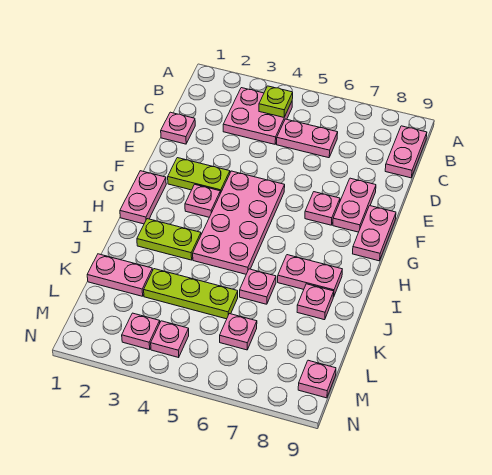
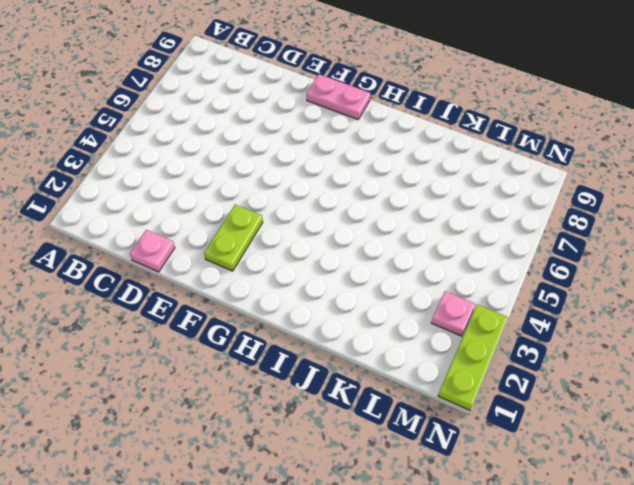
lime plate N1:N3 level 1 -> lime plate K3:K5 level 1
none -> pink plate B3:C4 level 1
none -> pink plate B9:C9 level 1
none -> pink plate C5:C6 level 1

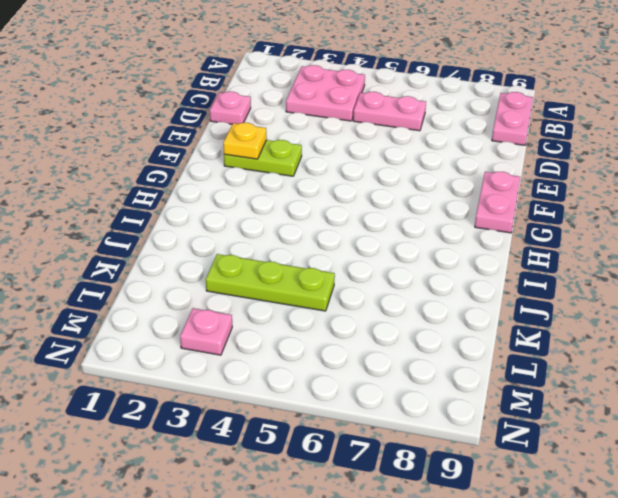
yellow plate F2 level 2 -> none
none -> pink plate E8:F8 level 1
none -> pink plate F4:I5 level 1
none -> pink plate F7 level 1

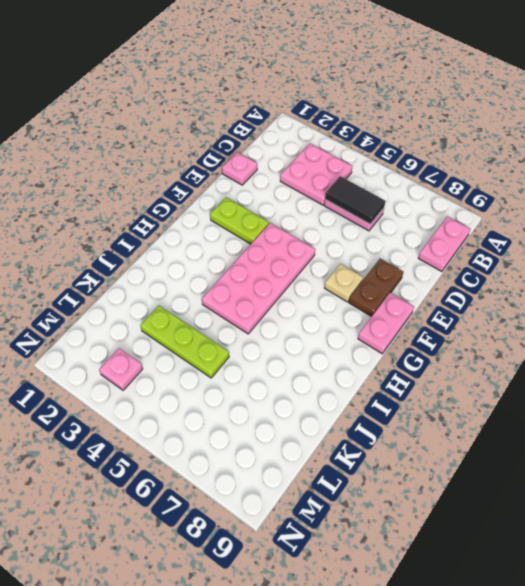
black tile C5:C6 level 2 -> none
brown plate E8:F8 level 1 -> pink plate E8:F8 level 1
tan plate F7 level 1 -> pink plate F7 level 1
none -> pink plate G1:H1 level 1
none -> pink plate G3 level 1
none -> lime plate I2:I3 level 1

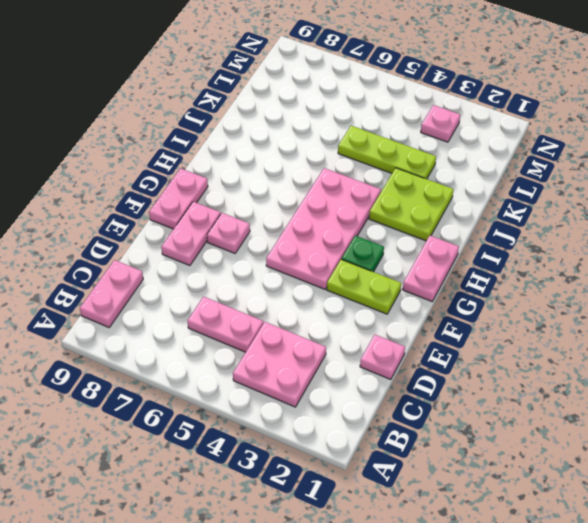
green plate G3 level 1 -> pink plate G3 level 1
lime plate I2:J3 level 1 -> lime plate I2:I3 level 1
none -> pink plate I7:I8 level 1
none -> pink plate J6 level 1
none -> pink plate J8 level 1

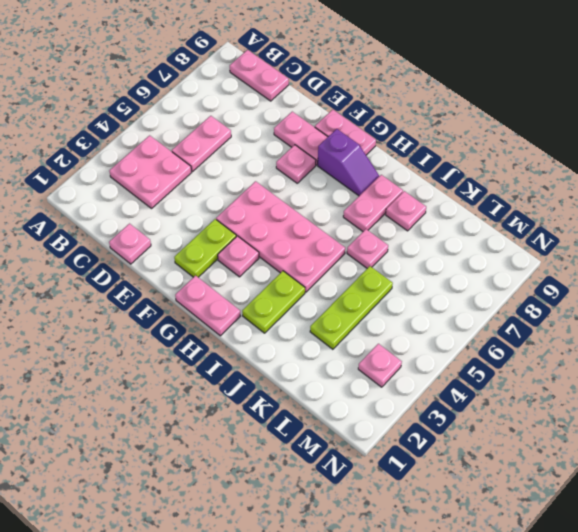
purple slope G8:H8 level 1 top G -> none
none -> pink plate K1:K2 level 1
none -> pink plate L6 level 1
none -> pink plate M4 level 1

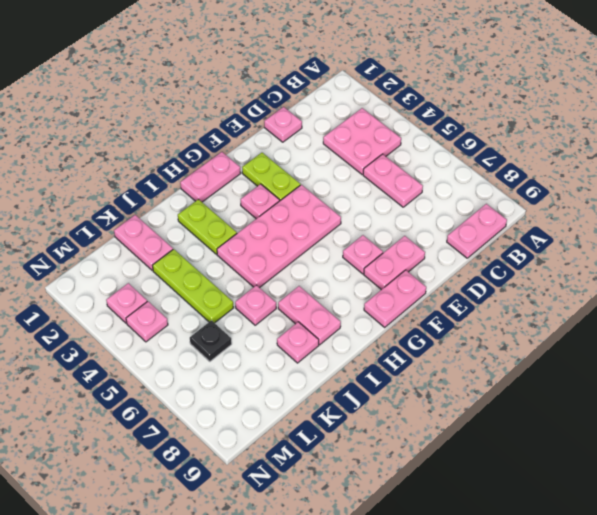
black plate L6 level 1 -> pink plate L6 level 1
none -> pink plate M9 level 1
none -> lime plate B4 level 2

